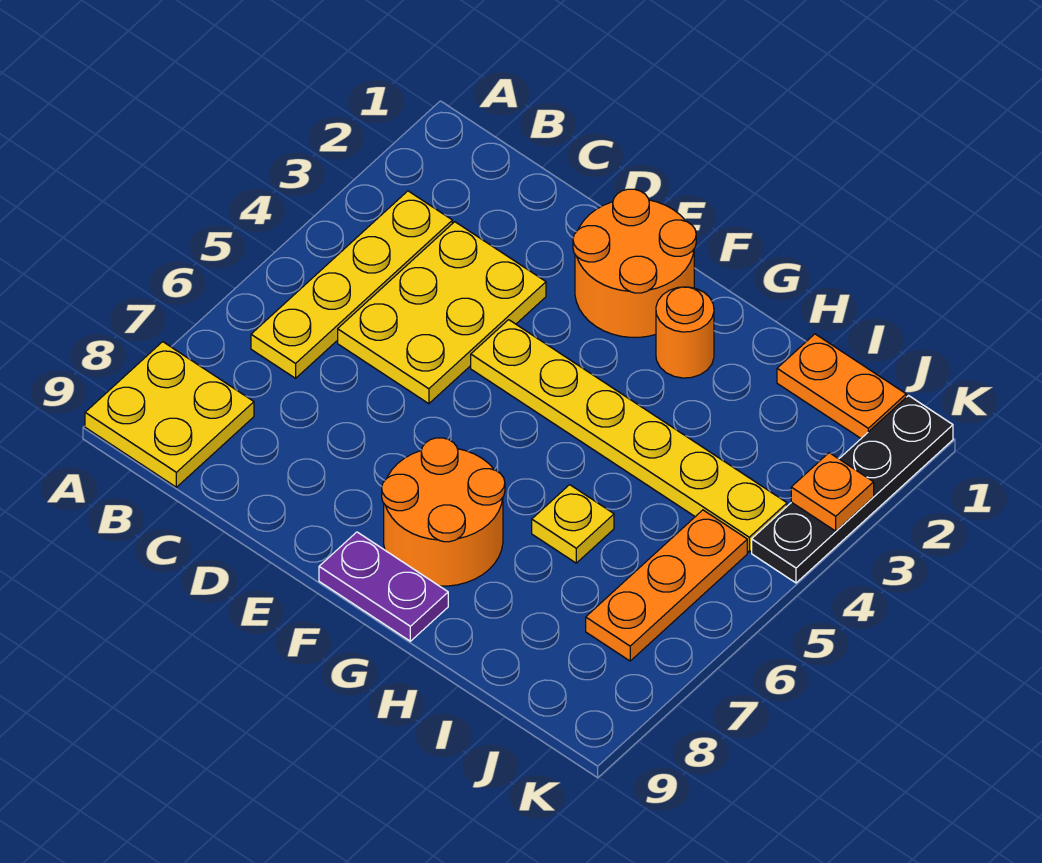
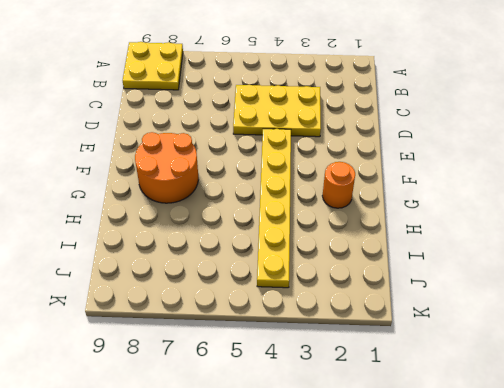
none -> yellow plate B3:B6 level 1
none -> orange round brick E1:F2 level 1
none -> purple plate F9:G9 level 1

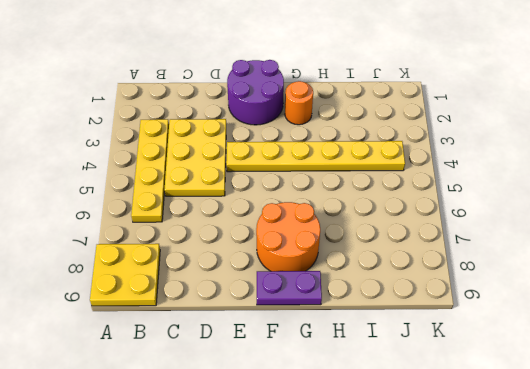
purple round brick E1:F2 level 1 -> orange round brick E1:F2 level 1
none -> yellow plate H6 level 1
none -> orange plate I1:J1 level 1
none -> orange plate J5:J7 level 1

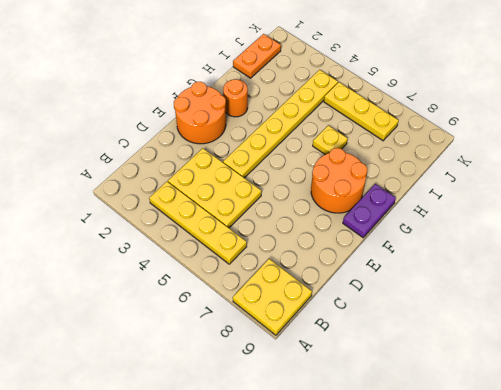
yellow plate J5:J7 level 1 -> orange plate J5:J7 level 1
none -> black plate K1:K4 level 1
none -> orange plate K3 level 2

